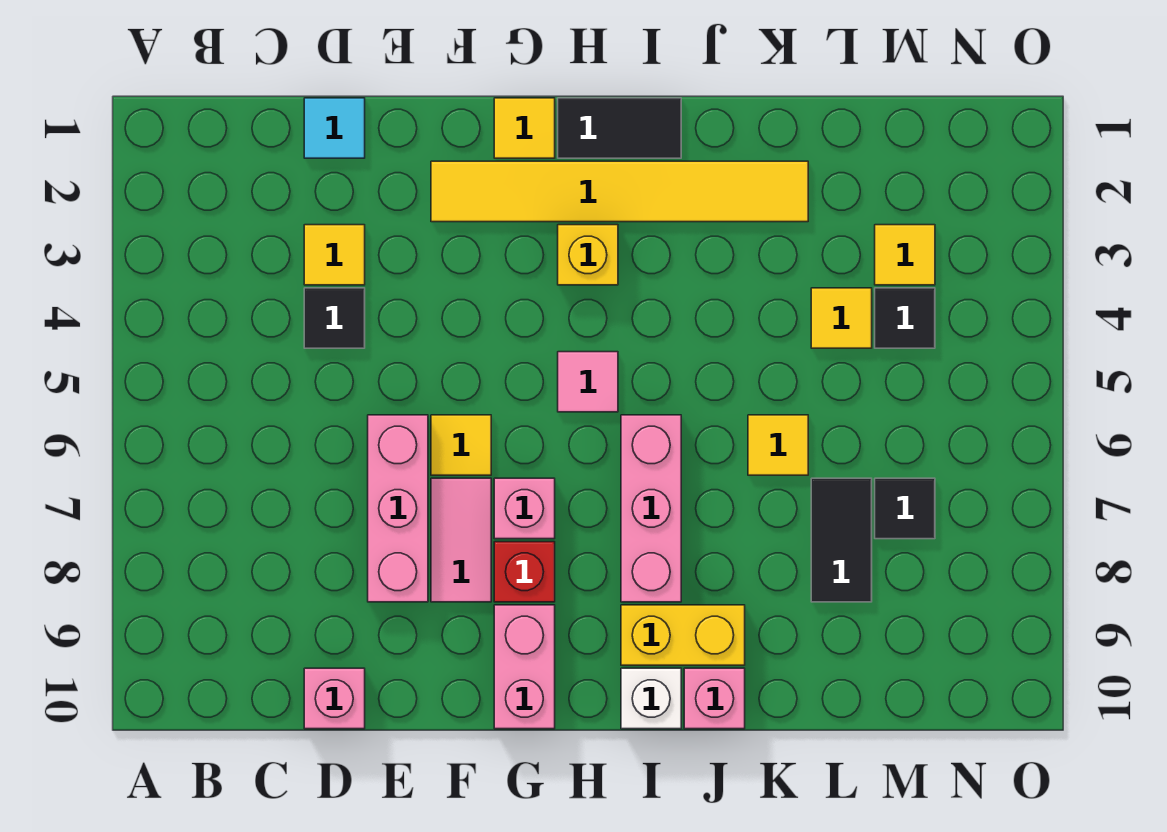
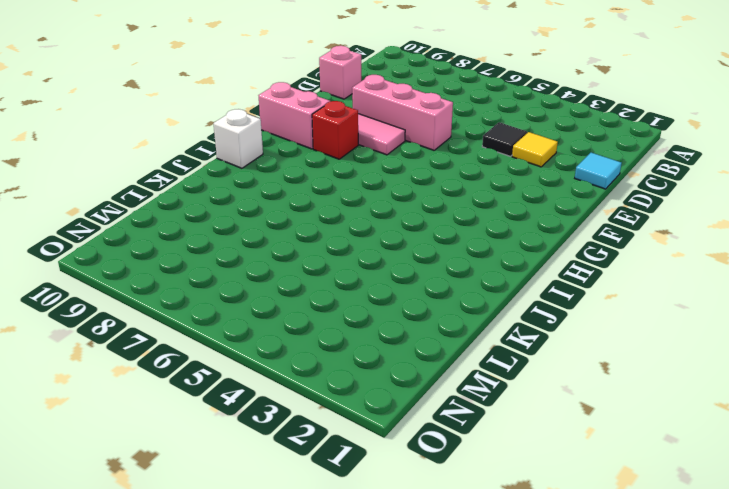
none -> yellow tile F2:K2 level 1
none -> yellow tile F6 level 1
none -> yellow tile G1 level 1

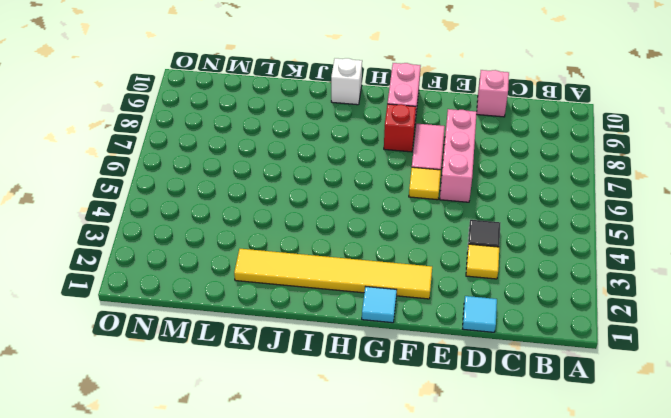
cyan tile G1 level 1 -> yellow tile G1 level 1
none -> pink brick G7 level 1
none -> black tile H1:I1 level 1
none -> yellow brick H3 level 1

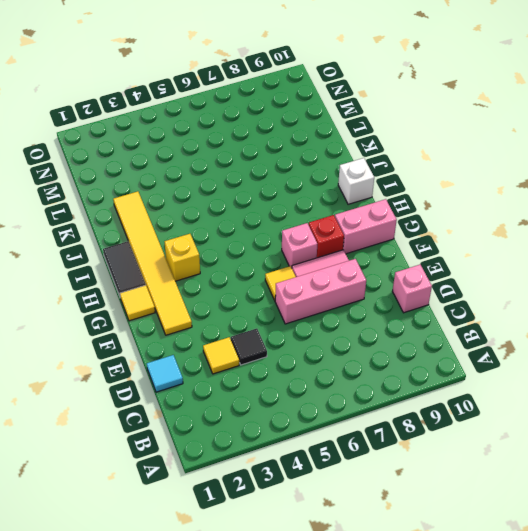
none -> pink tile H5 level 1
none -> pink brick I6:I8 level 1
none -> yellow brick I9:J9 level 1

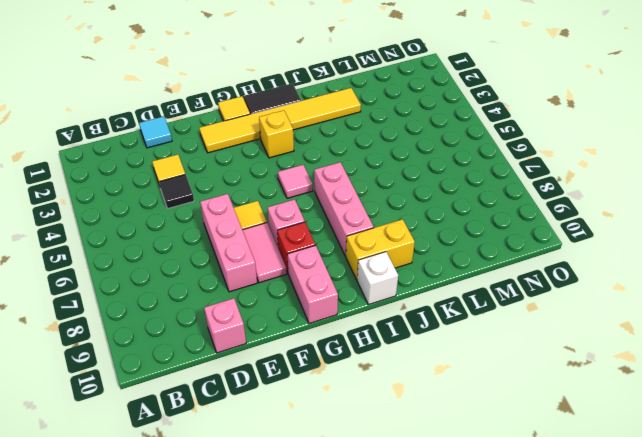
none -> pink brick J10 level 1
none -> yellow tile K6 level 1
none -> yellow tile L4 level 1

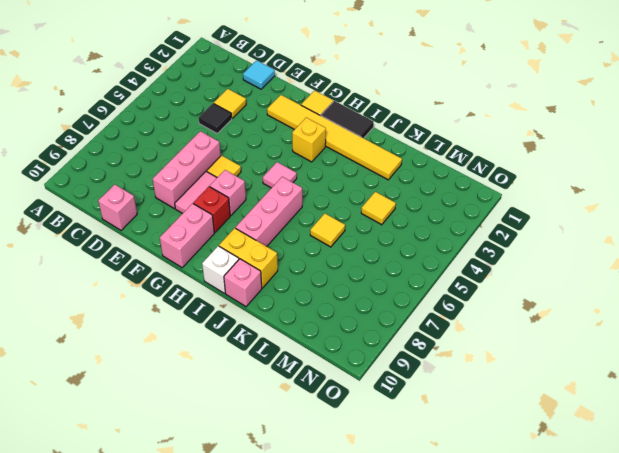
none -> black tile L7:L8 level 1
none -> yellow tile M3 level 1
none -> black tile M4 level 1

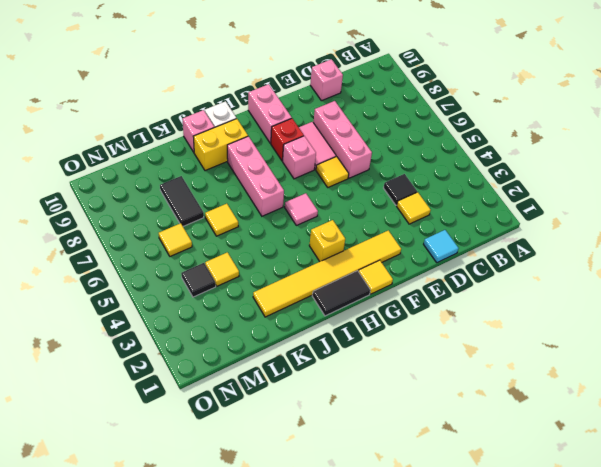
yellow tile M6 level 1 -> yellow tile M3 level 1
none -> black tile M7 level 1

